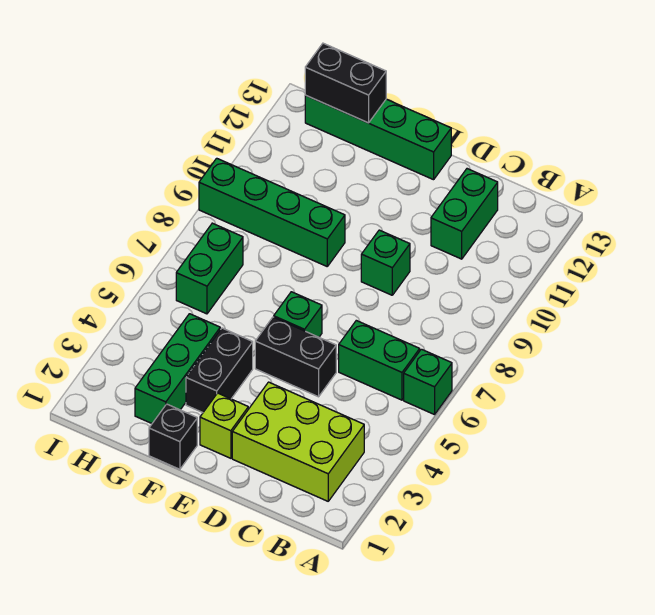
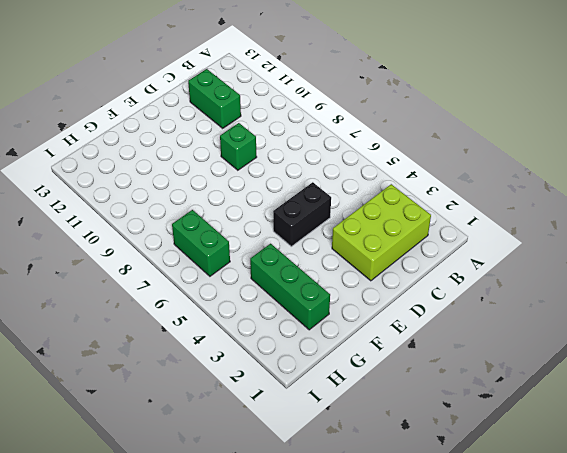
none -> green brick A6 level 1
none -> green brick B6:C6 level 1
none -> lime brick E2 level 1

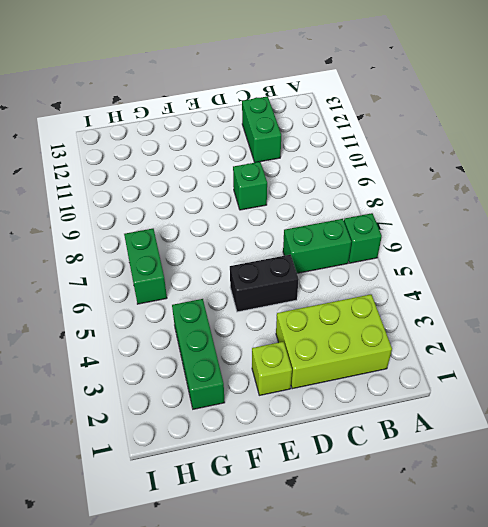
none -> green brick E6 level 1
none -> green brick E13:H13 level 1
none -> black brick F1 level 1

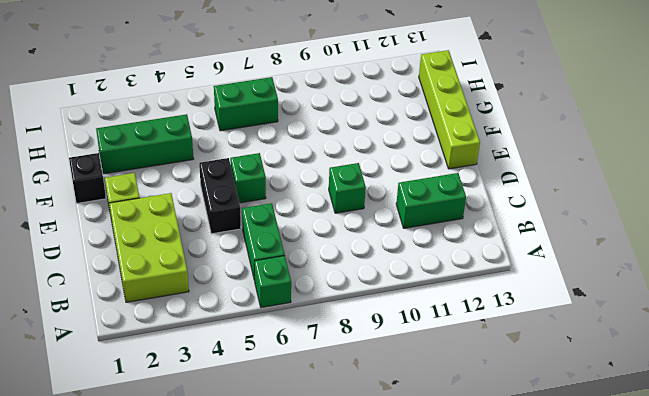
lime brick E13:H13 level 1 -> green brick E13:H13 level 1
none -> black brick F3:F4 level 1
none -> green brick F9:I9 level 1
none -> black brick G13:H13 level 2

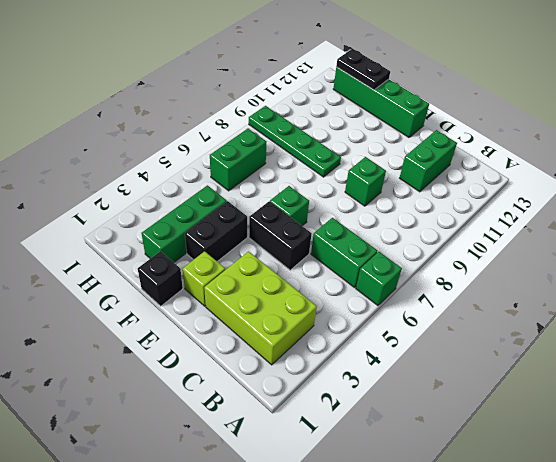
green plate F9:I9 level 1 -> green brick F9:I9 level 1
black plate G13:H13 level 2 -> black brick G13:H13 level 2

